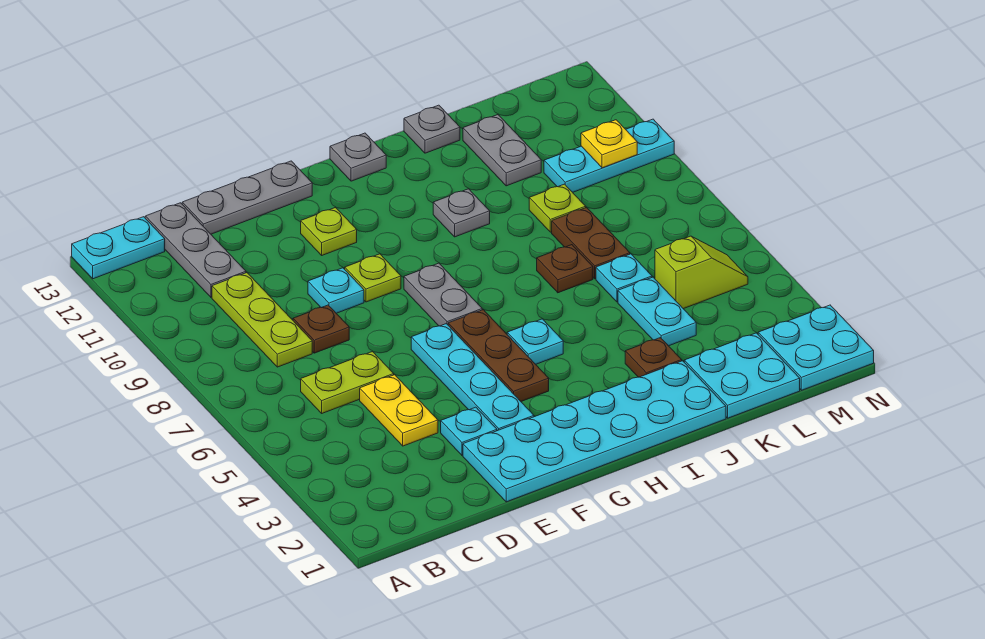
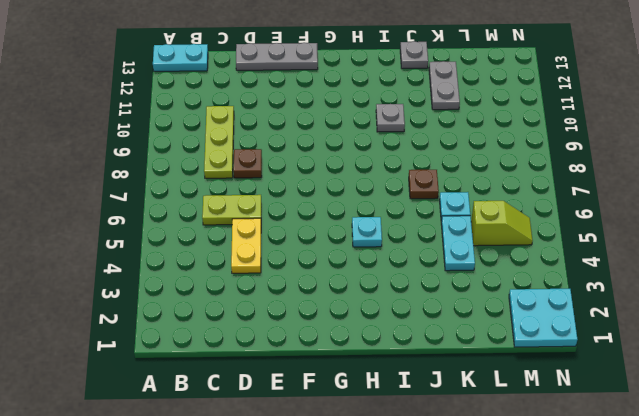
none -> grey plate C11:C13 level 1
none -> cyan plate E1:J2 level 1
none -> cyan plate E3 level 1
none -> cyan plate E9 level 1

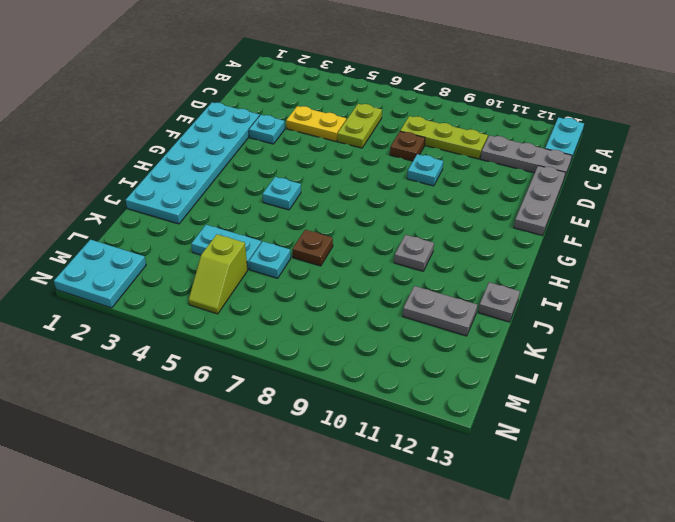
none -> cyan plate F3:F6 level 1
none -> lime plate F9 level 1
none -> lime plate F11 level 1
none -> brown plate G4:G6 level 1

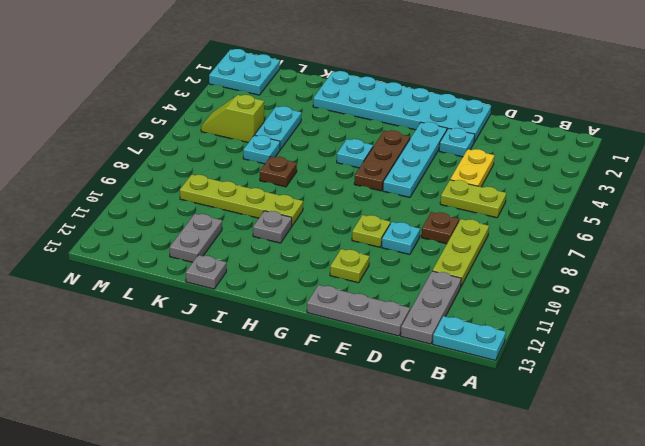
lime plate I9:L9 level 1 -> lime plate K9 level 1
none -> grey plate G7:G8 level 1
none -> grey plate H13 level 1
none -> brown plate J3 level 1
none -> cyan plate K1:L2 level 1

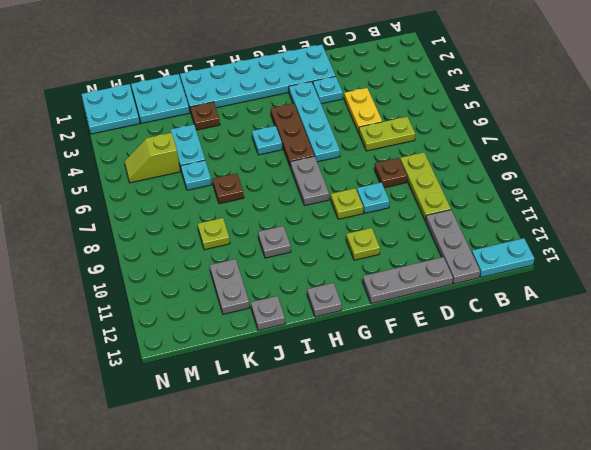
none -> brown plate K7:K8 level 1
none -> cyan plate L10:N10 level 1
none -> yellow plate M10 level 2

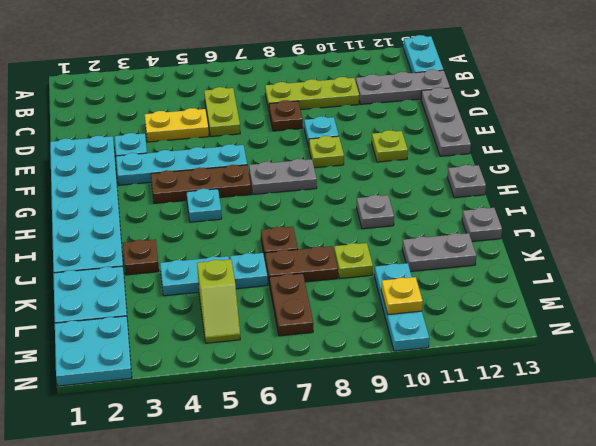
brown plate L7:M7 level 1 -> none

